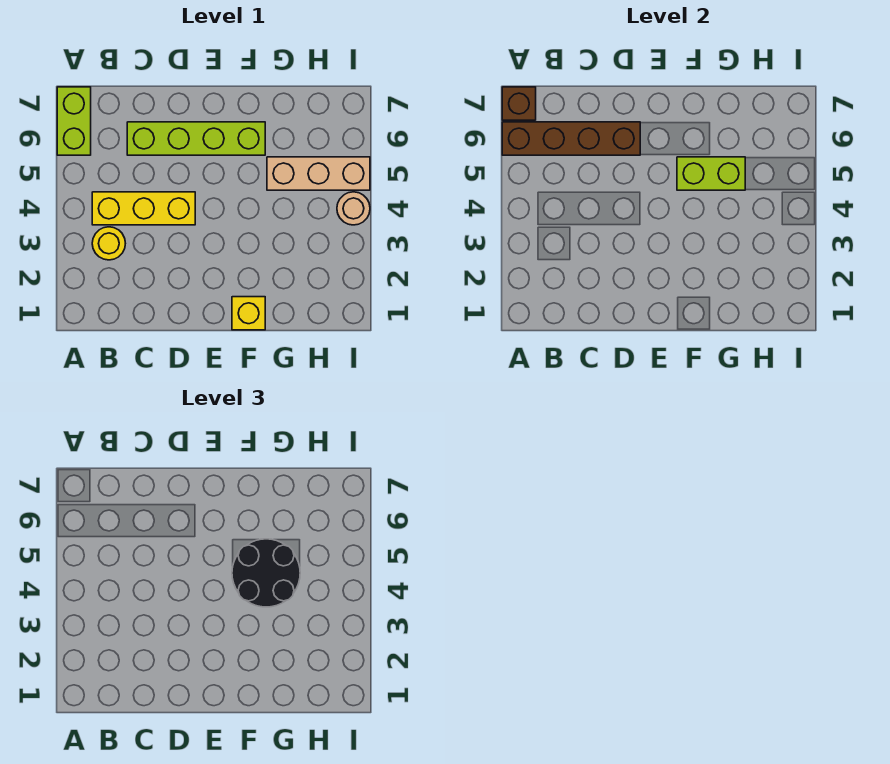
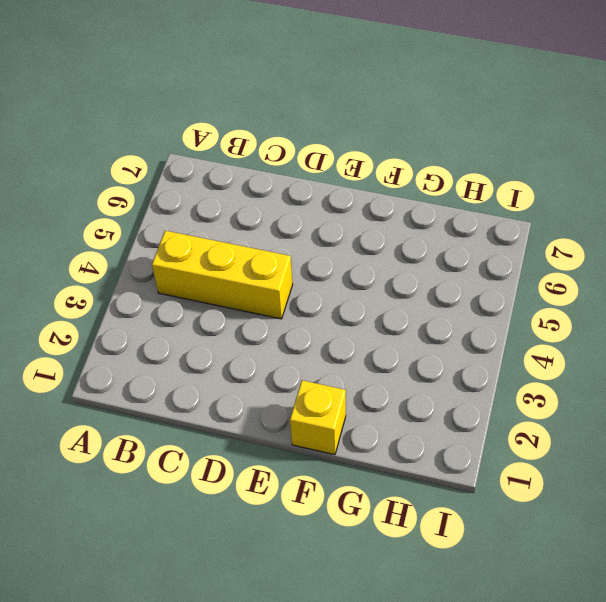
none -> lime brick A6:A7 level 1
none -> yellow round brick B3 level 1

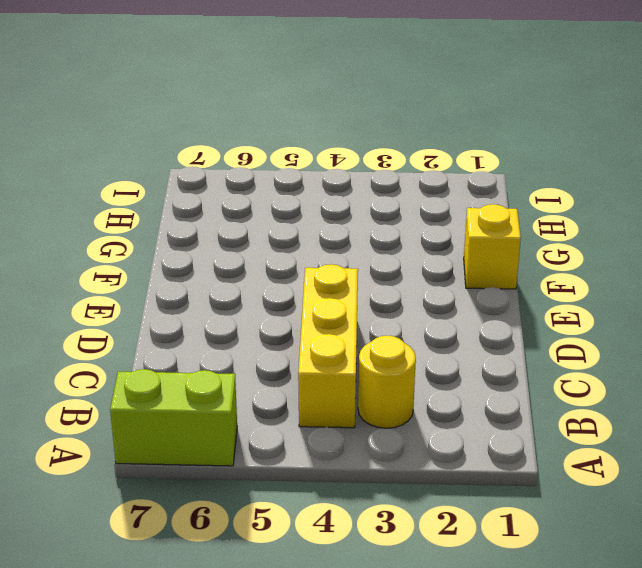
none -> lime brick C6:F6 level 1
none -> tan brick G5:I5 level 1

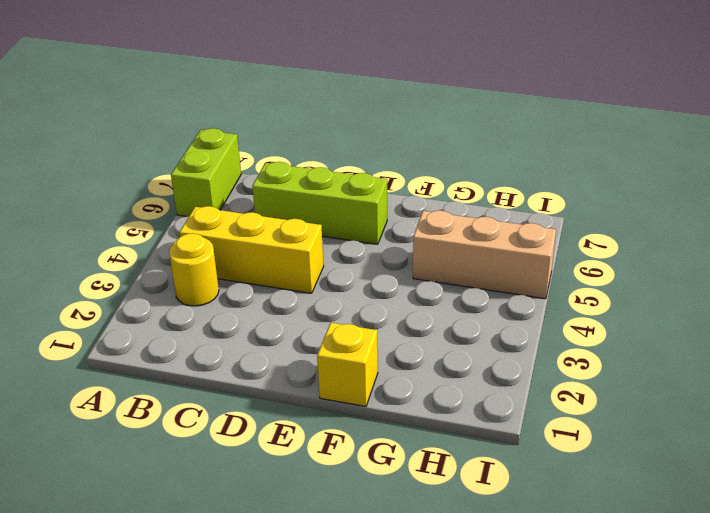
lime brick C6:E6 level 1 -> lime brick C6:F6 level 1
none -> tan round brick I4 level 1
none -> brown brick A6:D6 level 2

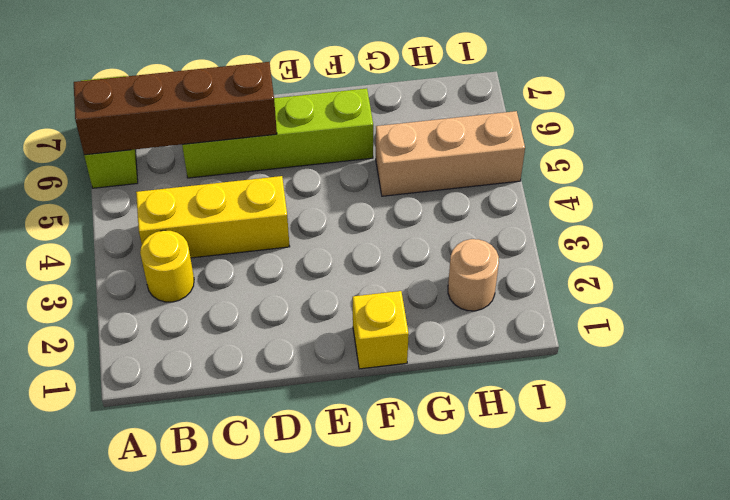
tan round brick H2 level 1 -> tan round brick I4 level 1
none -> brown brick A7 level 2
none -> lime brick F5:G5 level 2

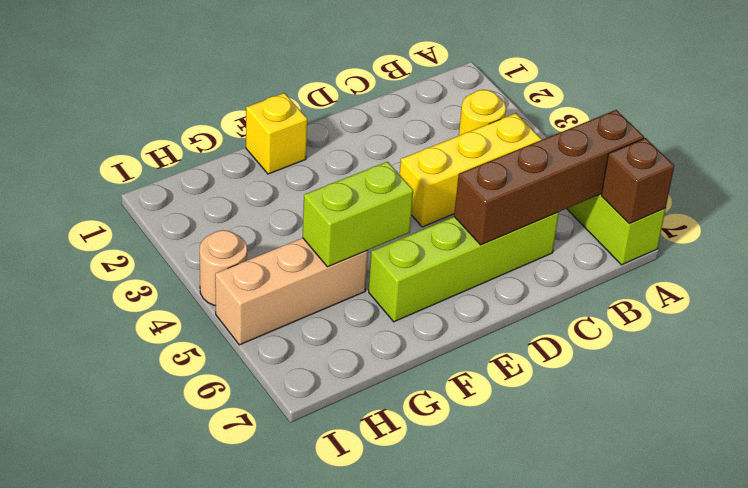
none -> black round brick F4:G5 level 3

